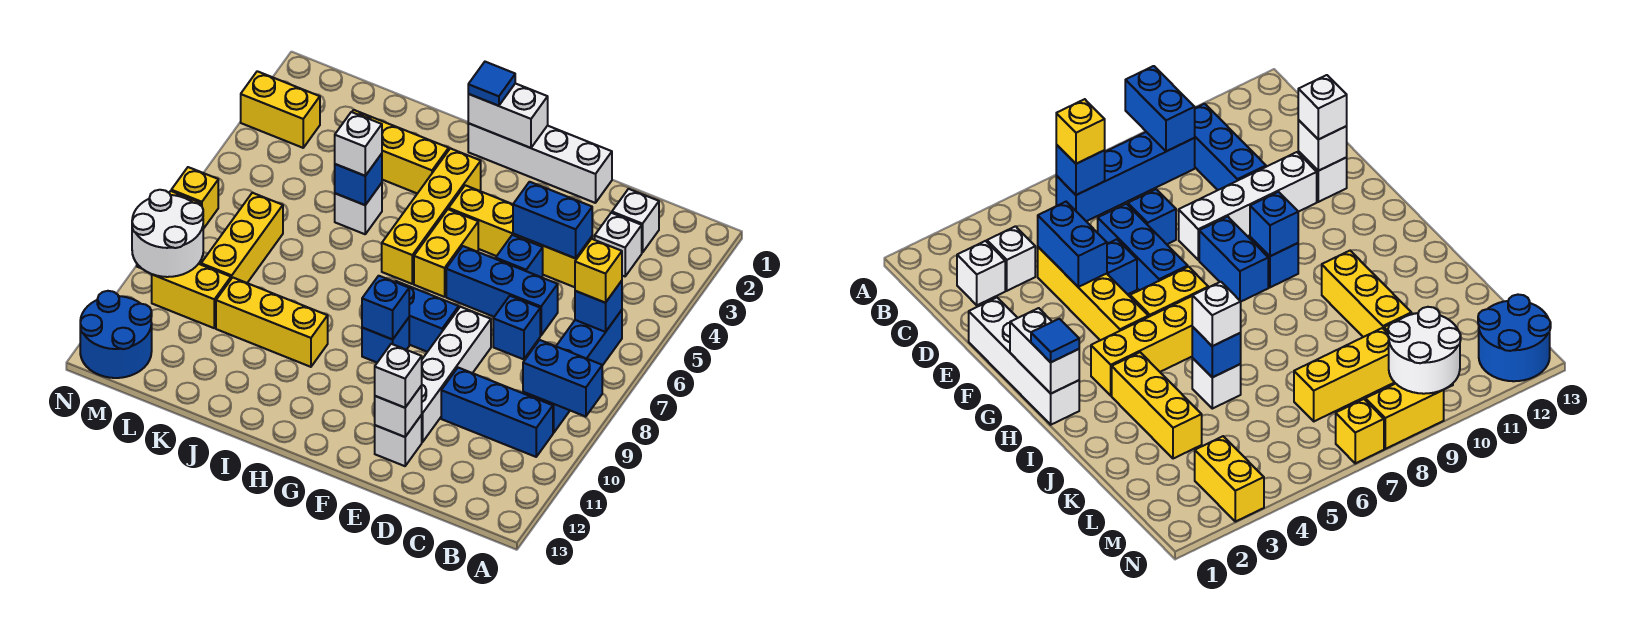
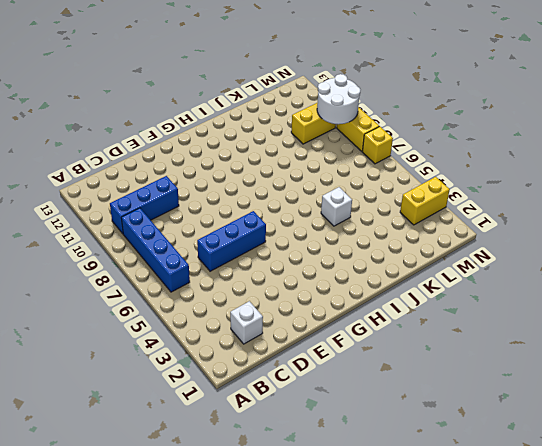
none -> white brick C3 level 1
none -> yellow brick D4:G4 level 1
none -> blue brick D7 level 1
none -> white brick E1:H1 level 1

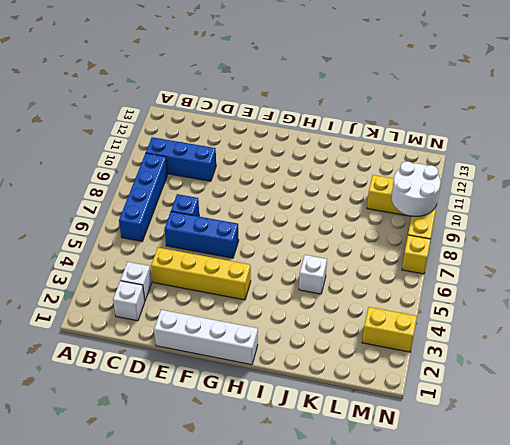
none -> blue brick E5 level 1
none -> white brick E8:E11 level 1
none -> white brick E12 level 1
none -> blue brick F8:G8 level 1

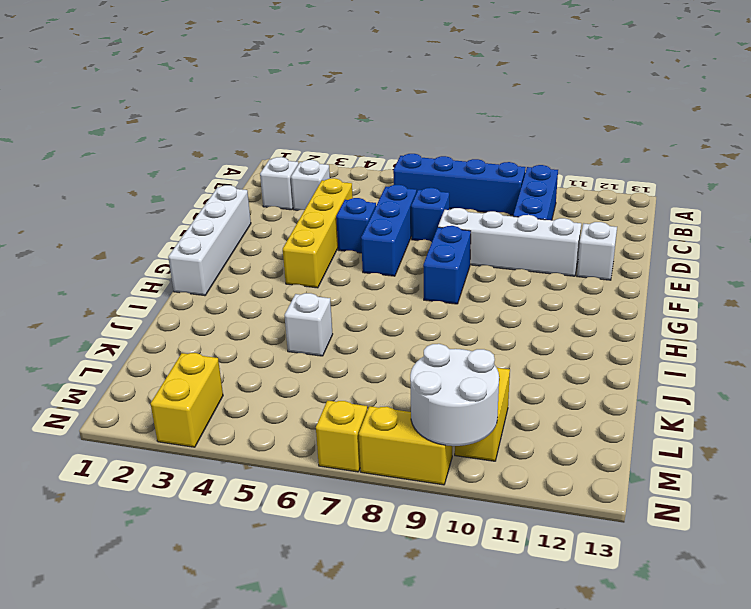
none -> yellow brick G5:G6 level 1
none -> blue brick G9 level 1
none -> yellow brick H3:H6 level 1
none -> yellow brick I3:K3 level 1

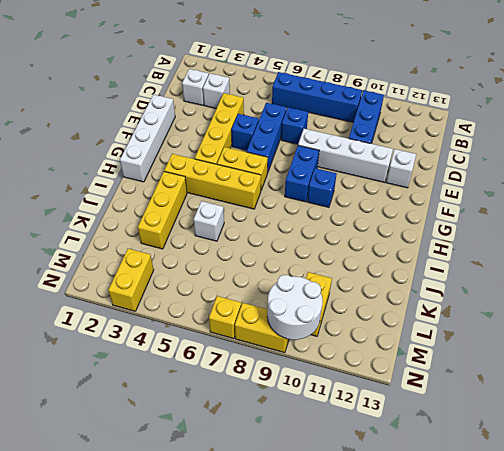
none -> yellow brick I10:K10 level 1
none -> yellow brick L7:L9 level 1
none -> blue round brick M12:N13 level 1
none -> blue brick A9:B9 level 2

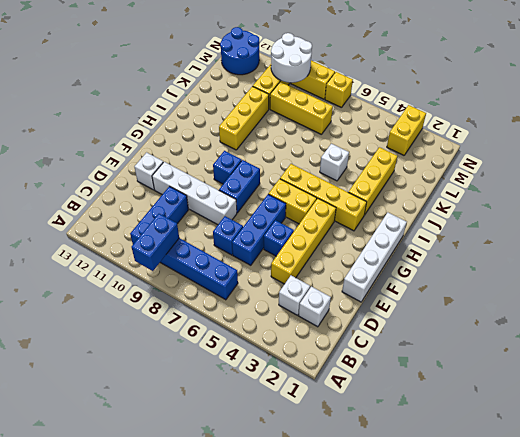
none -> blue brick B6 level 2
none -> blue brick D4:E4 level 2
none -> white brick E12 level 2
none -> white brick G1:H1 level 2

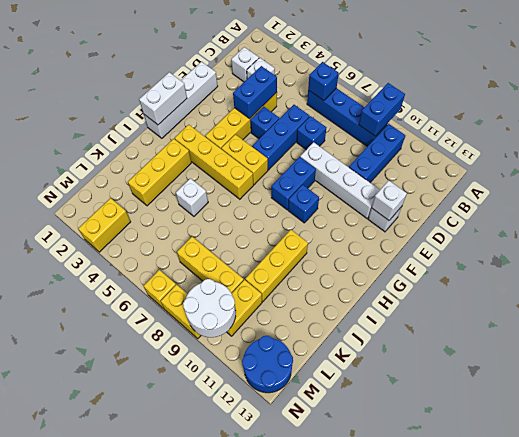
none -> blue brick G9 level 2
none -> blue brick J5 level 2
none -> yellow brick B6 level 3
none -> white brick E12 level 3

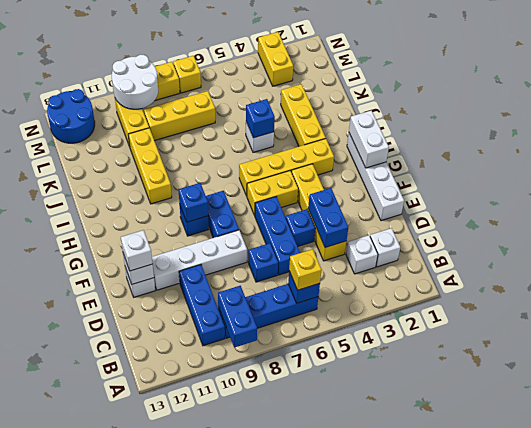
none -> blue tile H1 level 3
none -> white brick J5 level 3

